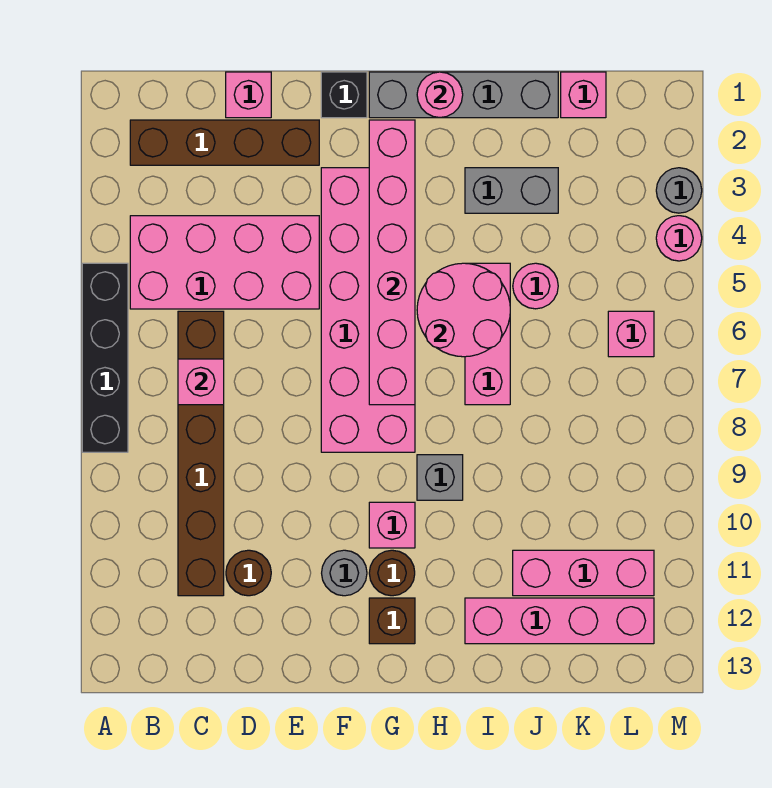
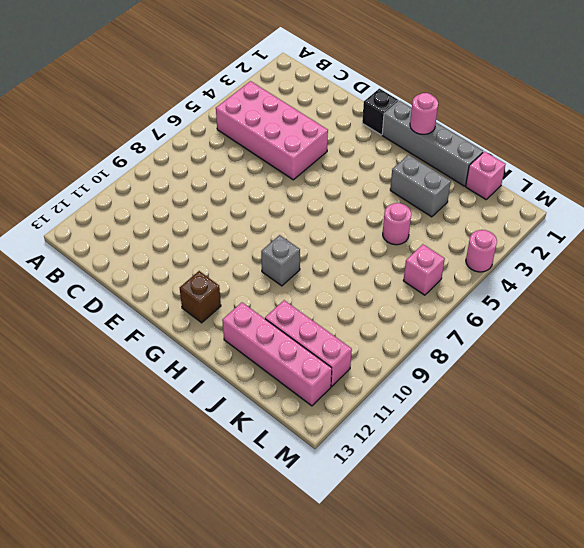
none -> black brick A5:A8 level 1
none -> brown brick B2:E2 level 1
none -> brown brick C6:C11 level 1

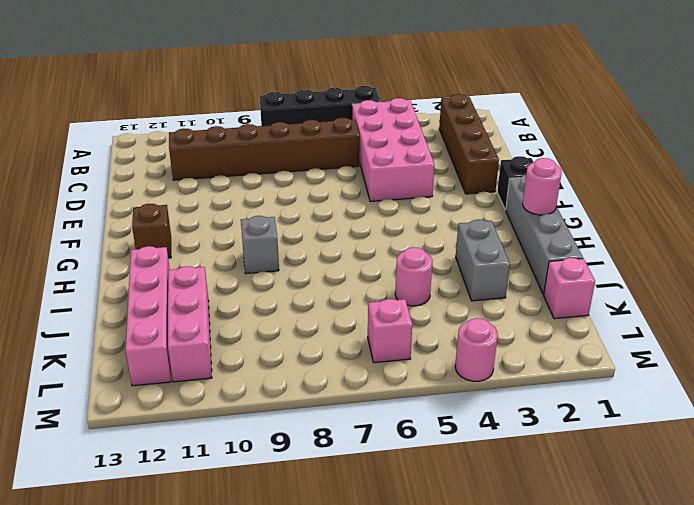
none -> pink brick D1 level 1
none -> brown round brick D11 level 1
none -> pink brick F3:G8 level 1

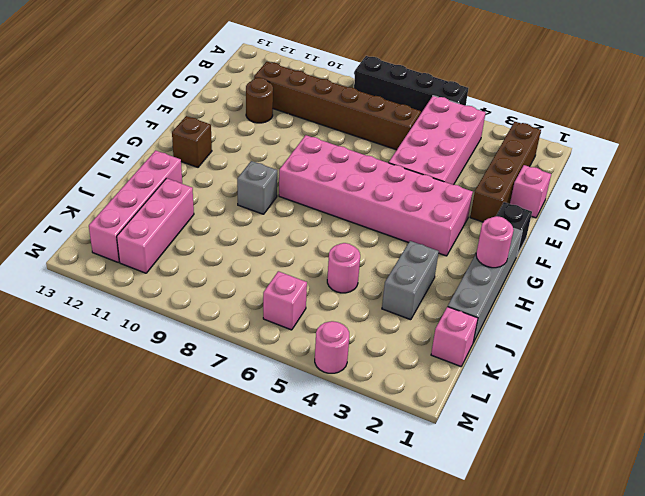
none -> grey round brick F11 level 1
none -> pink brick G10 level 1
none -> brown round brick G11 level 1

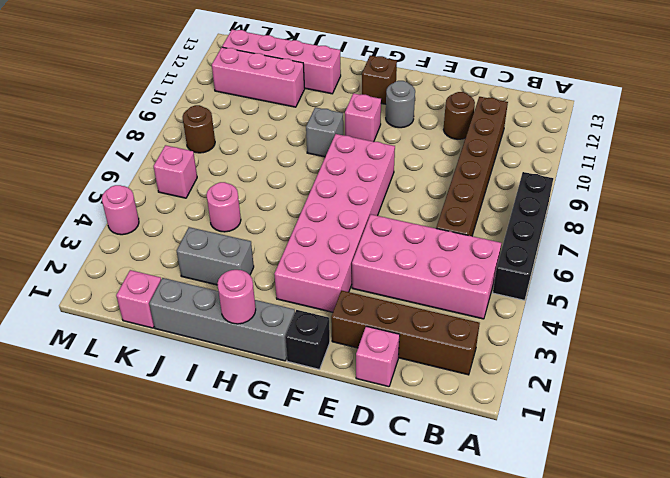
brown round brick L8 level 1 -> brown round brick G11 level 1
none -> pink brick I5:I7 level 1
none -> grey round brick M3 level 1
none -> pink brick C7 level 2

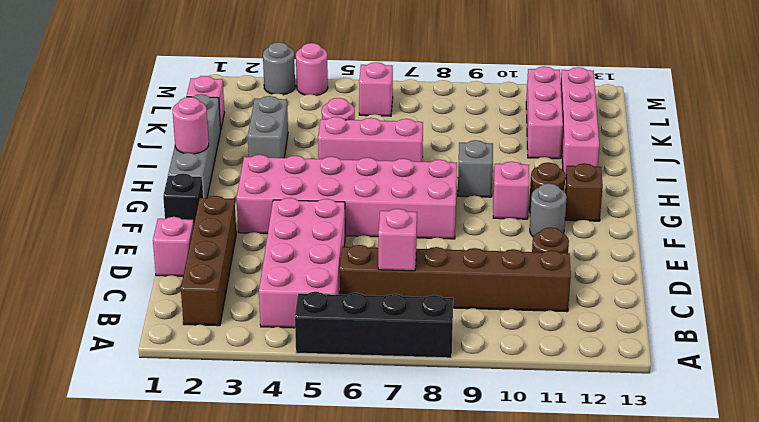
none -> pink brick G2:G7 level 2
none -> pink round brick H5:I6 level 2

